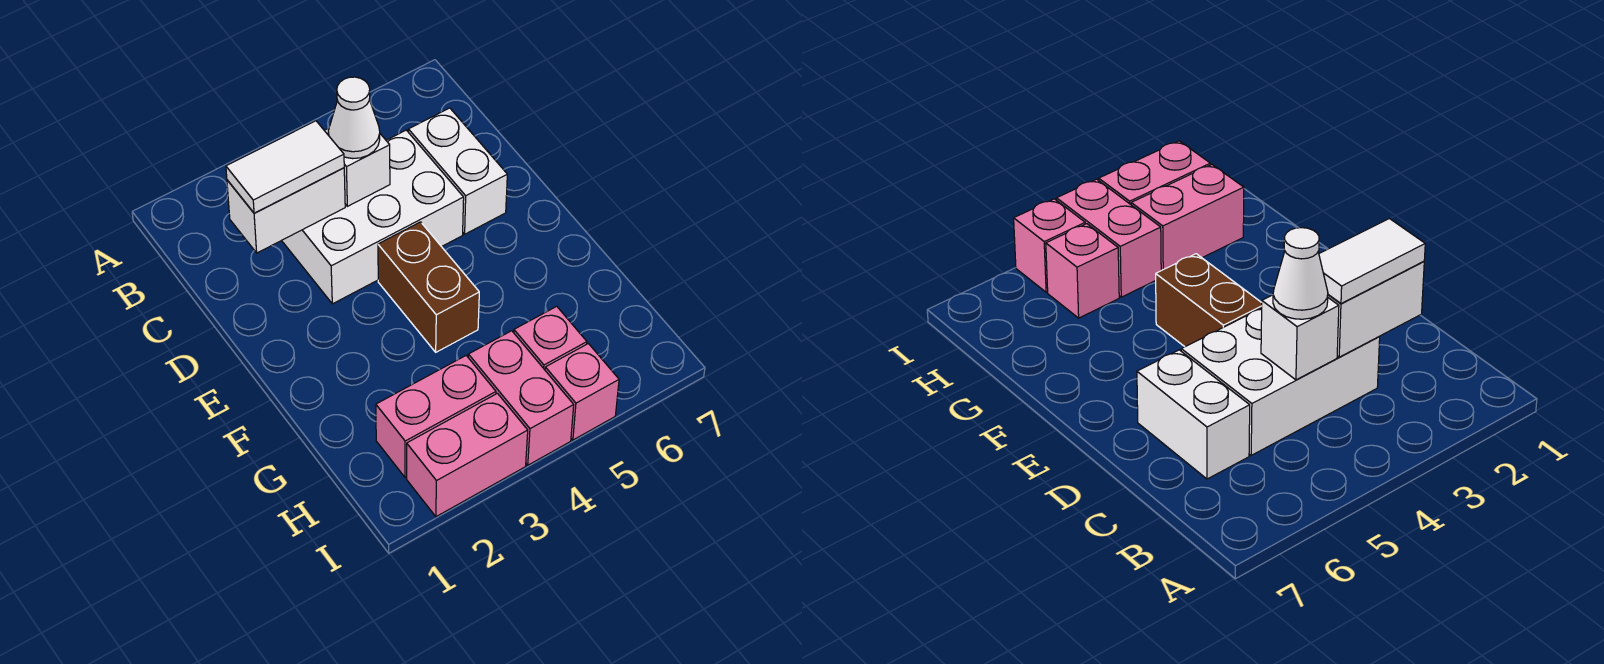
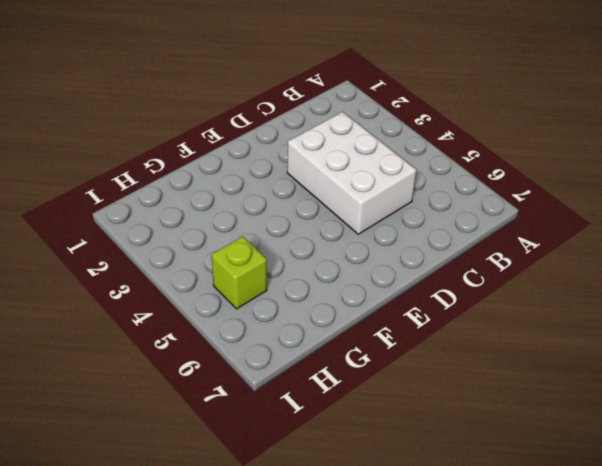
lime brick H5 level 1 -> pink brick H5 level 1
none -> white brick C6:D6 level 1
none -> brown brick E4:F4 level 1
none -> pink brick H2:H3 level 1

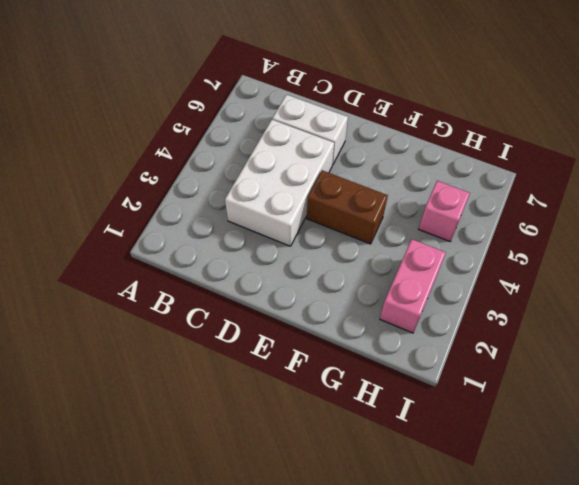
none -> pink brick H4:I4 level 1
none -> pink brick I2:I3 level 1
none -> pink brick I5 level 1

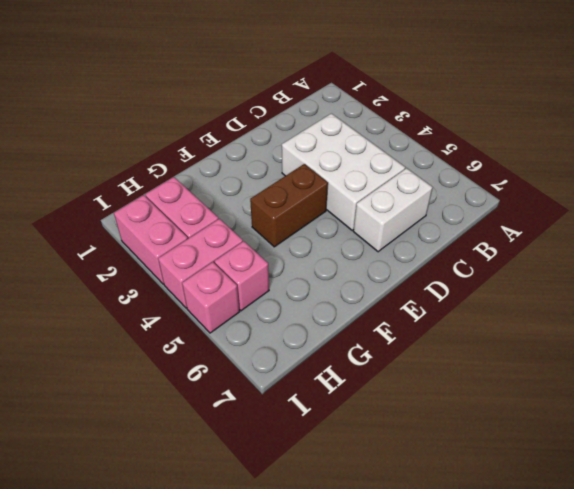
none -> white brick C2:C3 level 2
none -> white brick C4 level 2
none -> white tile C2:C3 level 3

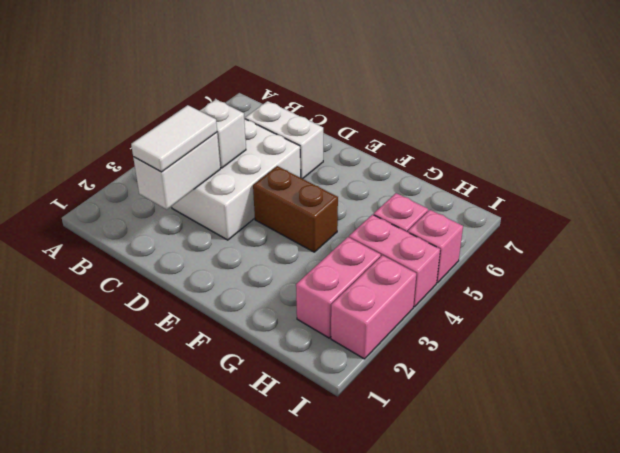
none -> white cone C4 level 3

